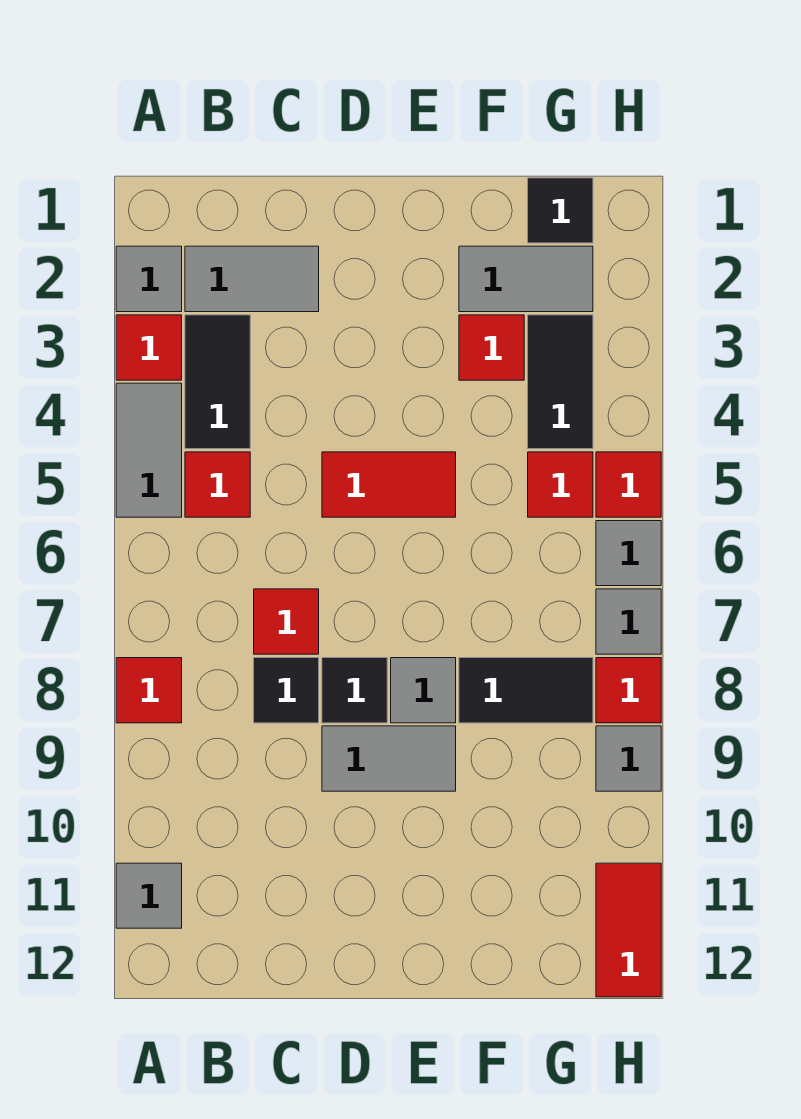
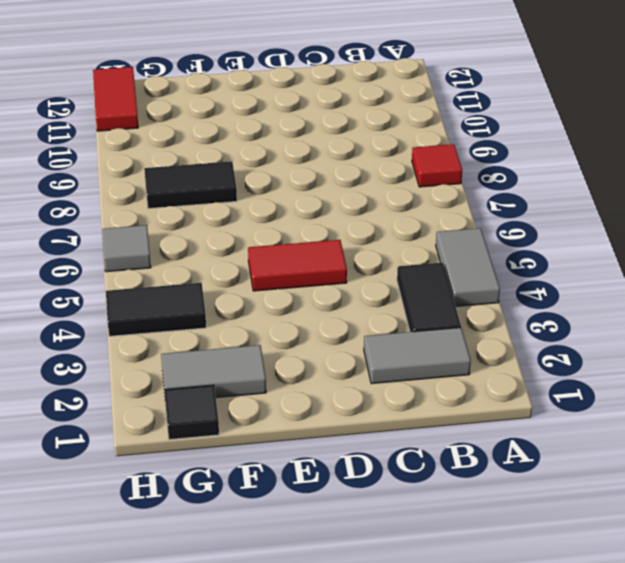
black tile G4:H4 level 1 -> black tile G3:G4 level 1
none -> grey tile A2 level 1
none -> red tile A3 level 1
none -> grey tile A11 level 1

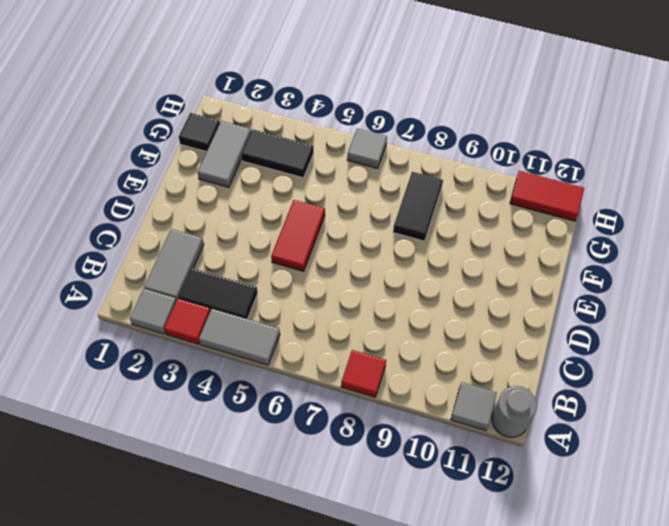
grey round brick A12 level 1 -> none
none -> red tile B5 level 1
none -> red tile C7 level 1
none -> black tile C8 level 1

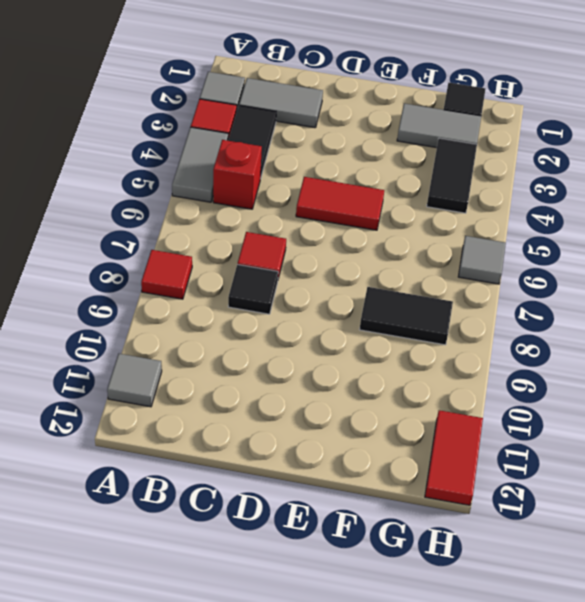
red brick B5 level 1 -> red tile B5 level 1
none -> black tile D8 level 1
none -> grey tile D9:E9 level 1
none -> grey tile E8 level 1

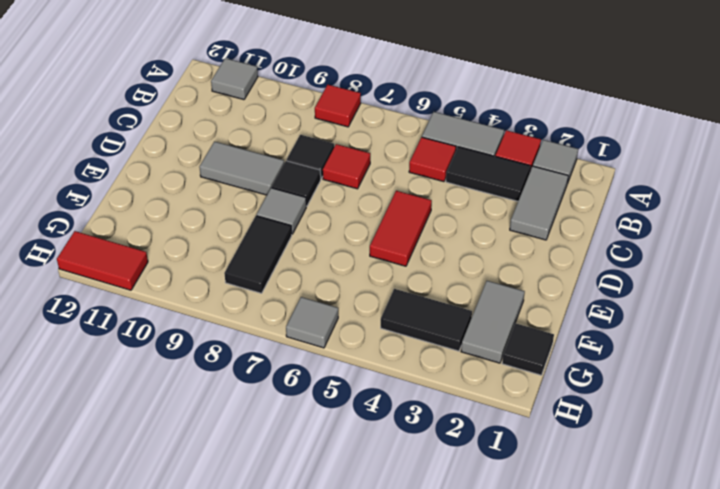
grey tile D9:D10 level 1 -> grey tile D9:E9 level 1
none -> red tile F3 level 1
none -> red tile G5 level 1
none -> red tile H5 level 1

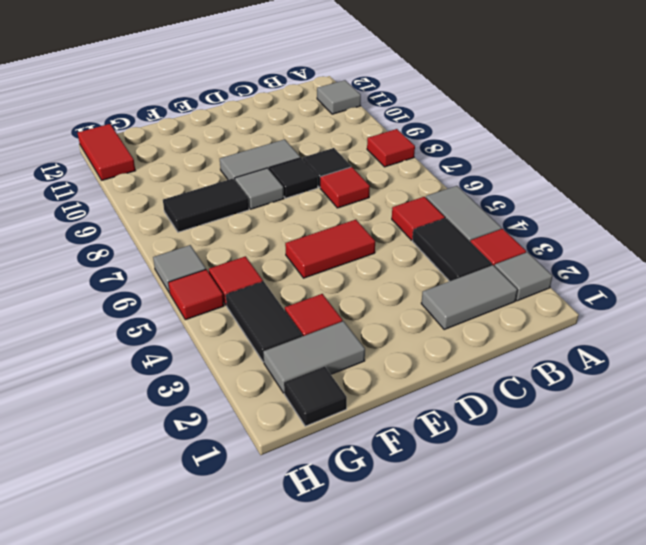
none -> grey tile H7 level 1
none -> red tile H8 level 1
none -> grey tile H9 level 1

